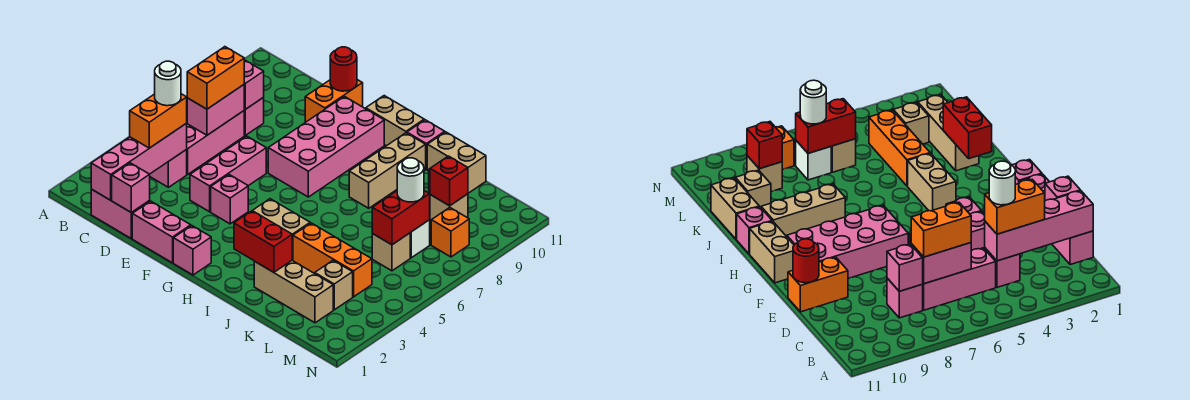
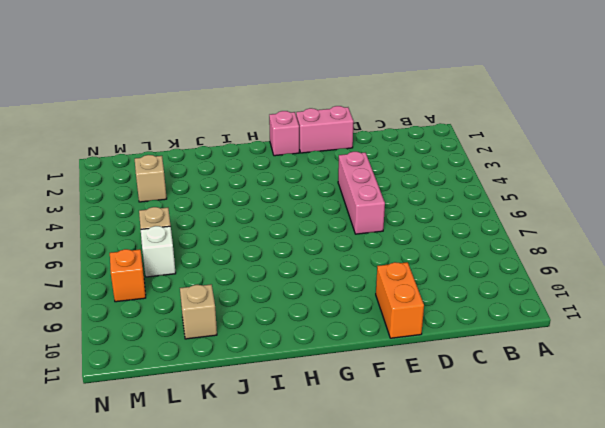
none -> pink brick C1:D1 level 1
none -> pink brick C4 level 1
none -> pink brick C5:C7 level 1
none -> pink brick C8 level 1

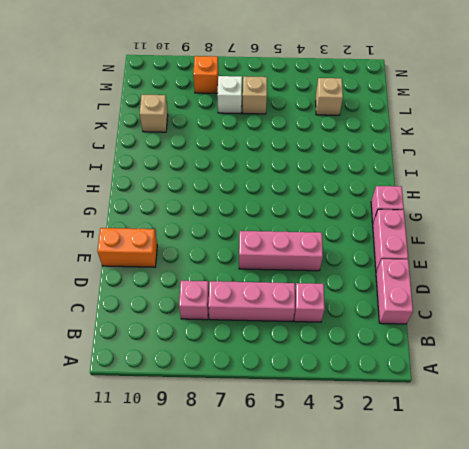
none -> pink brick F4 level 1
none -> pink brick F7:G10 level 1
none -> tan brick G11:H11 level 1
none -> tan brick H4:I4 level 1

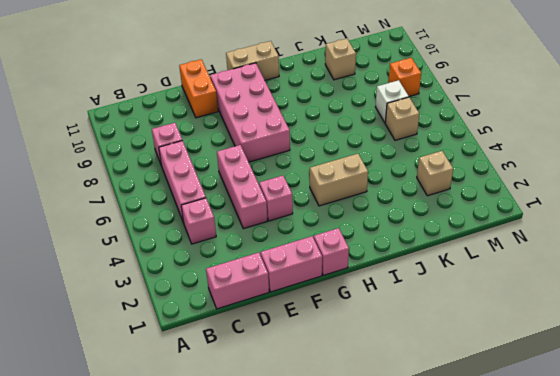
none -> tan brick I8:I10 level 1
none -> pink brick I11 level 1
none -> tan brick J2:L2 level 1
none -> orange brick J4:L4 level 1

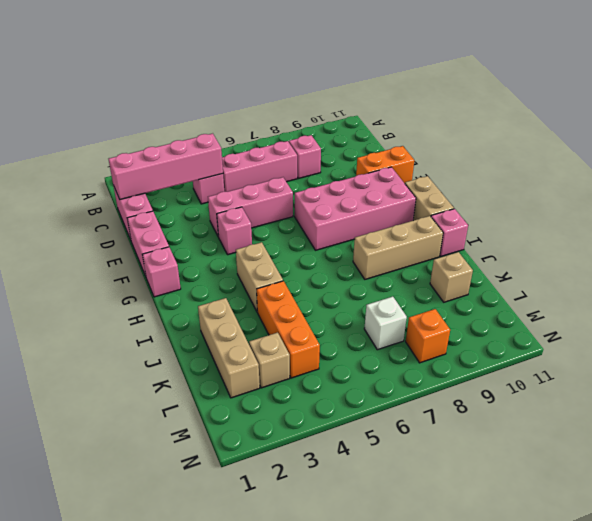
none -> tan brick J11:K11 level 1
none -> tan brick L6 level 1
none -> tan brick L9 level 1
none -> pink brick C6:C7 level 2

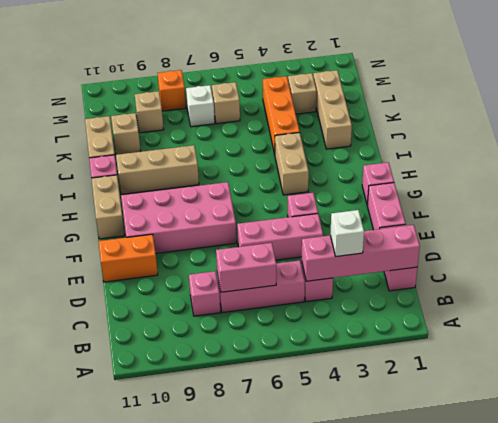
white brick C3 level 3 -> orange brick C3:C4 level 3
none -> pink brick C8 level 2
none -> pink brick D1 level 2
none -> red round brick E11 level 2
none -> red brick I2:J2 level 2

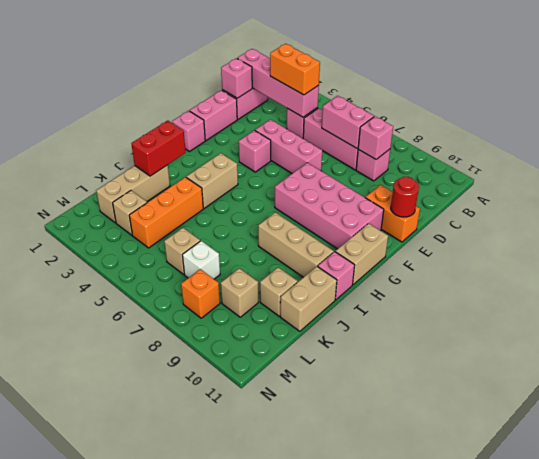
none -> red brick L6:L7 level 2
none -> red brick L9 level 2
none -> orange brick C6:C7 level 3
none -> white round brick L7 level 3

